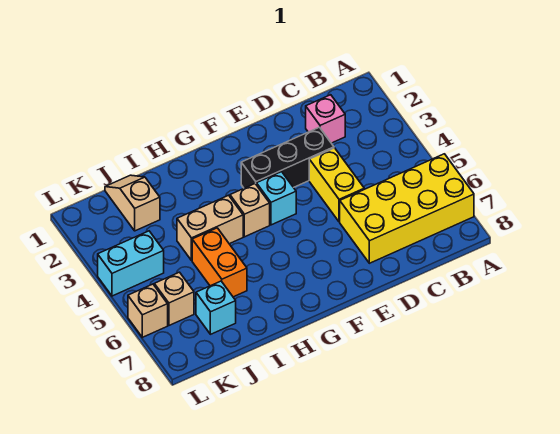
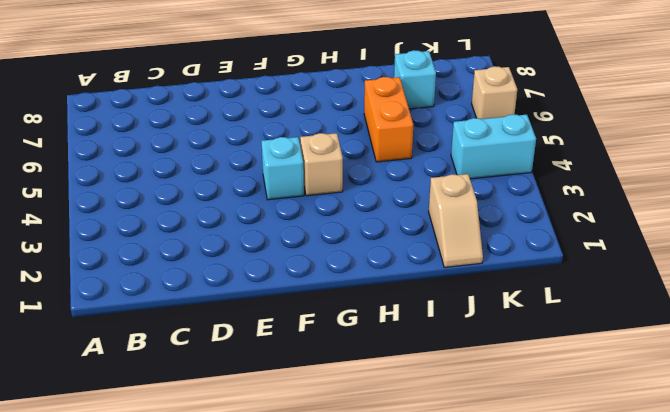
none -> yellow brick A6:D7 level 1
none -> pink brick C2 level 1
none -> black brick D3:F3 level 1

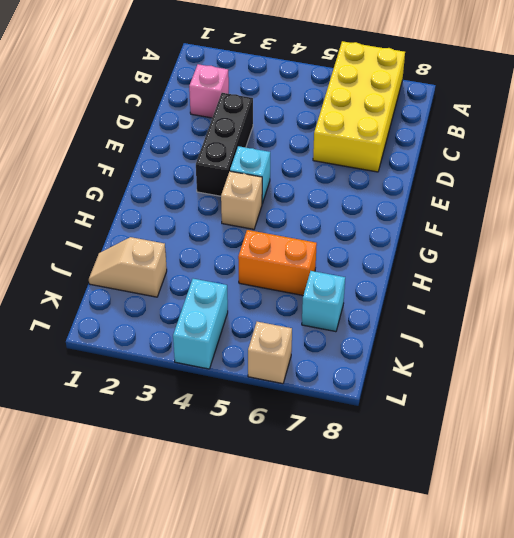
none -> yellow brick D4:D5 level 1
none -> tan brick H4:I4 level 1
none -> tan brick K6 level 1

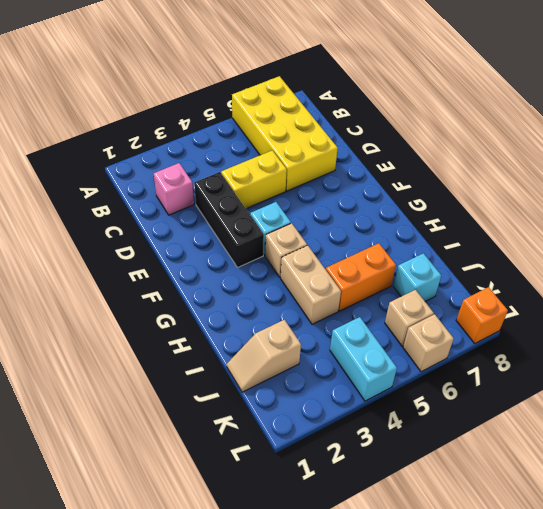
orange brick L8 level 1 -> none

